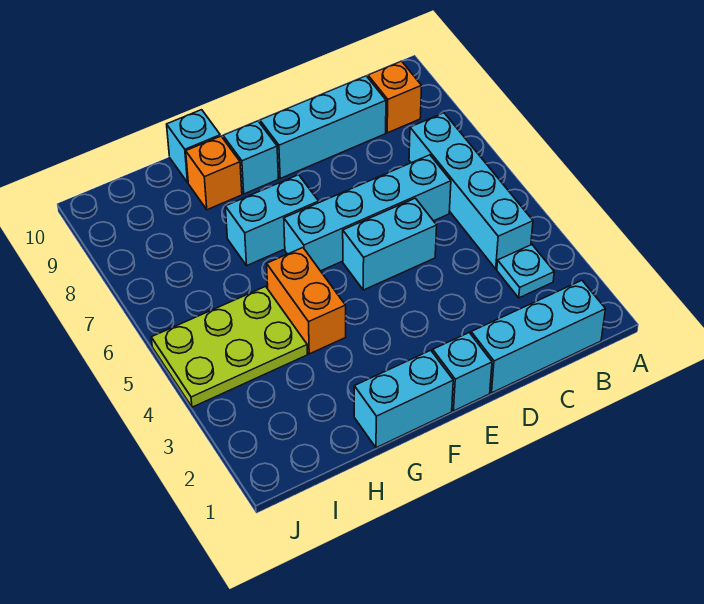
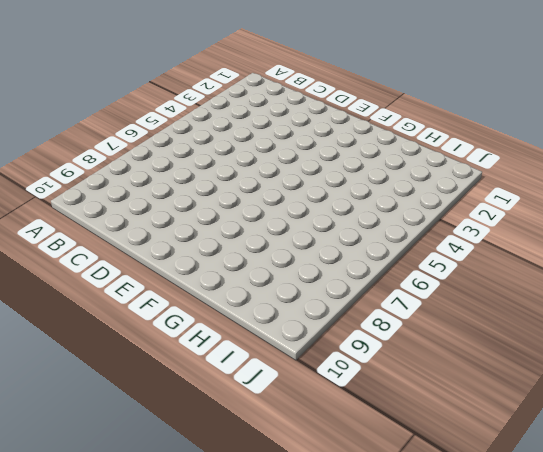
none -> cyan brick B1:D1 level 1
none -> cyan plate B3 level 1
none -> cyan brick B4:B7 level 1

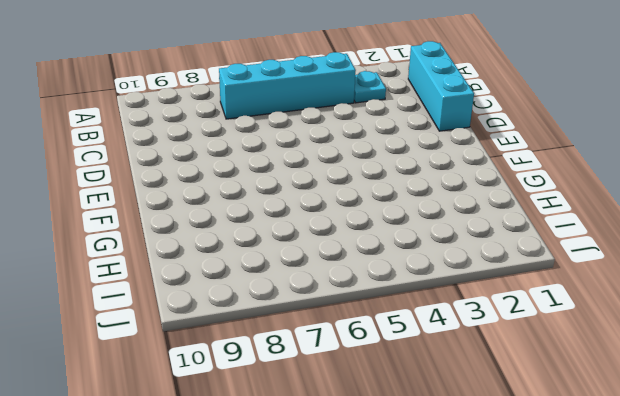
none -> orange brick B9 level 1
none -> cyan brick C6:F6 level 1
none -> cyan brick C9:E9 level 1

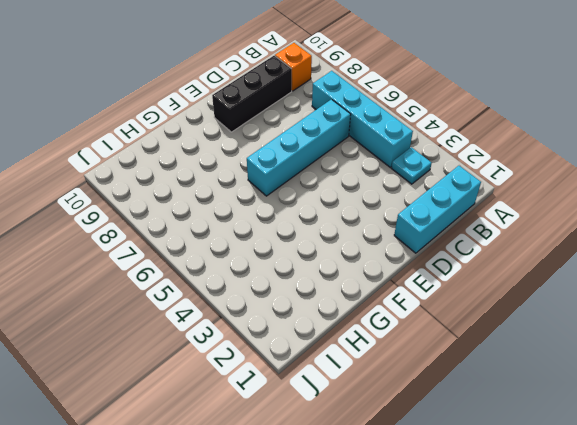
black brick C9:E9 level 1 -> cyan brick C9:E9 level 1
none -> cyan brick D5:E5 level 1
none -> cyan brick E1 level 1
none -> cyan brick F1:G1 level 1

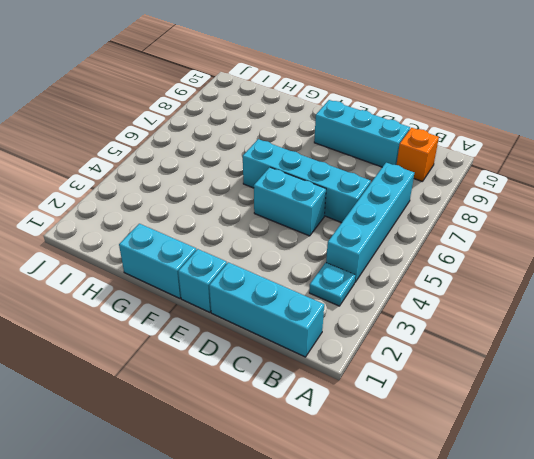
none -> cyan brick F7:G7 level 1
none -> cyan brick F9 level 1
none -> orange brick G4:G5 level 1

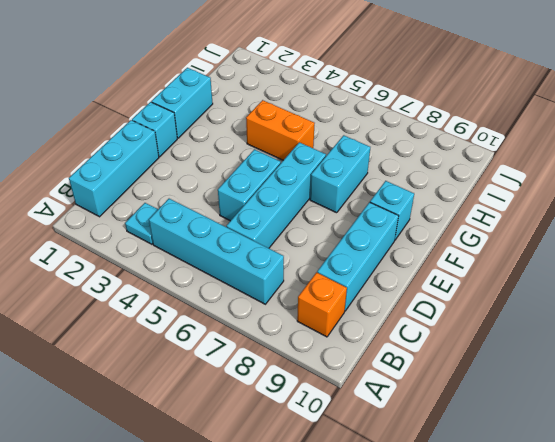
none -> orange brick G9 level 1
none -> cyan brick G10 level 1
none -> lime plate H4:J5 level 1

